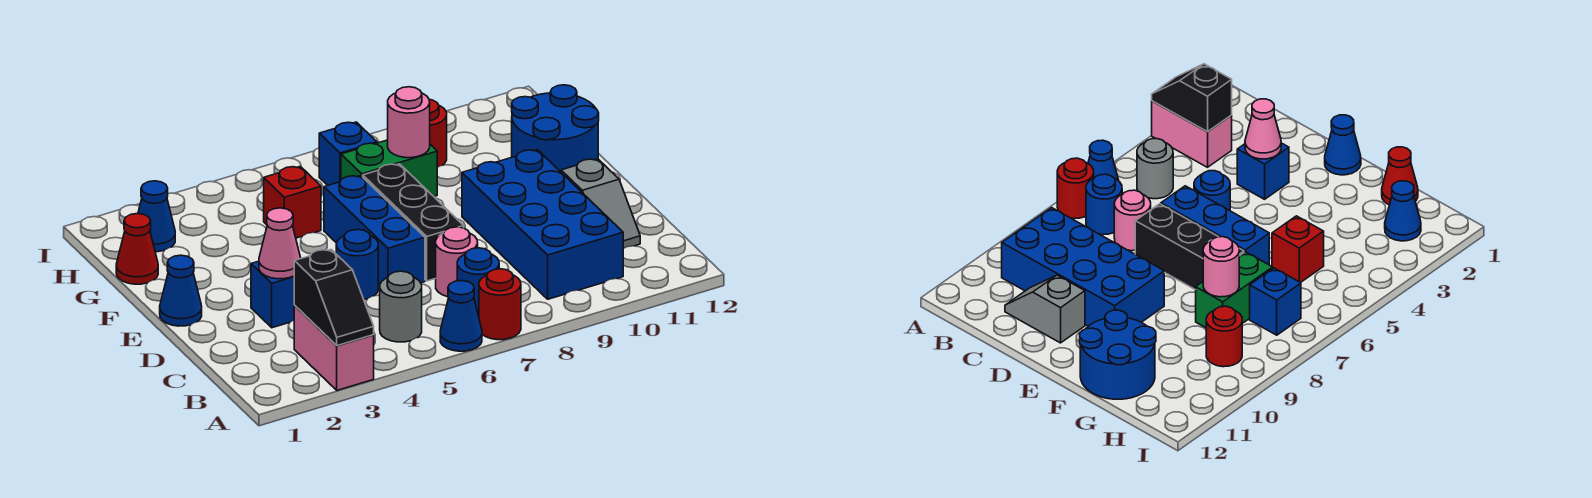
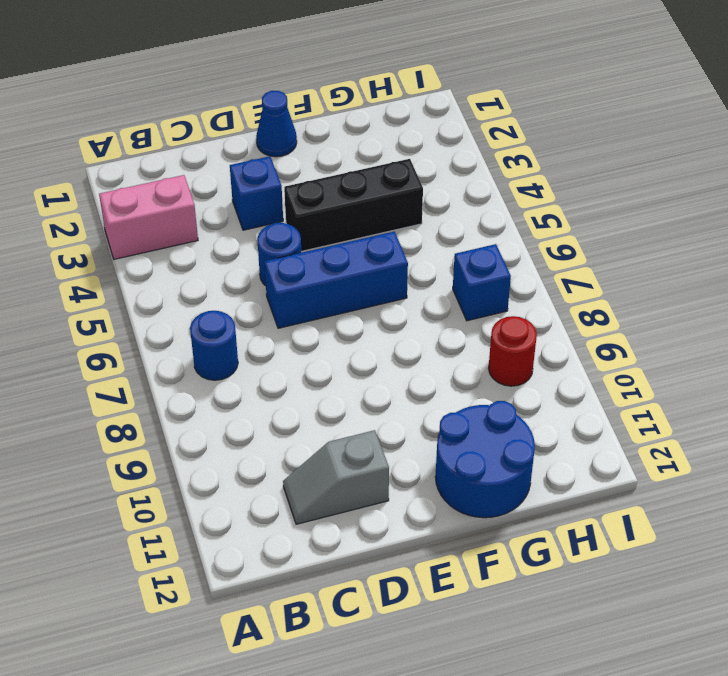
black brick E4:G4 level 1 -> black brick D7:F7 level 1
none -> blue cone A6 level 1
none -> red round brick A7 level 1
none -> grey round brick B5 level 1

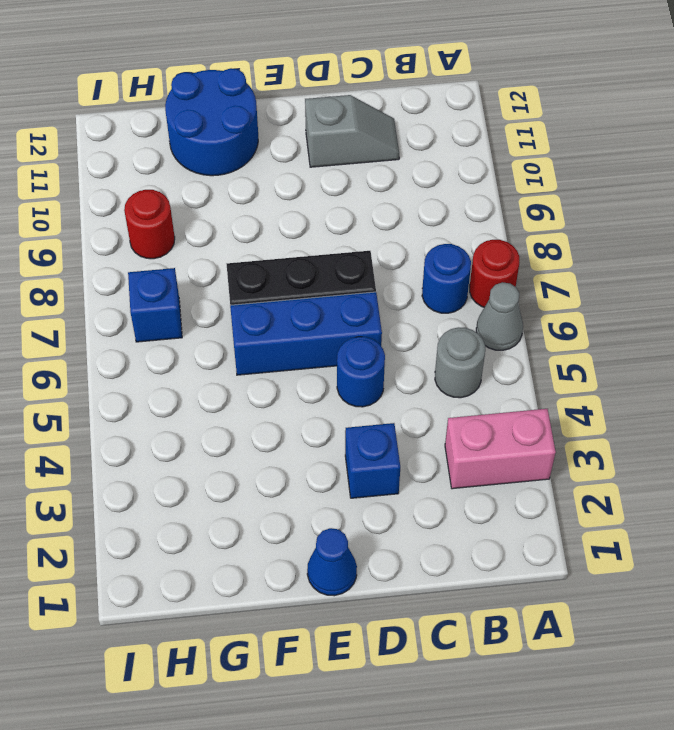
grey cone A6 level 1 -> blue cone A6 level 1
none -> blue brick B9:E10 level 1
none -> pink round brick C7 level 1
none -> red cone G1 level 1

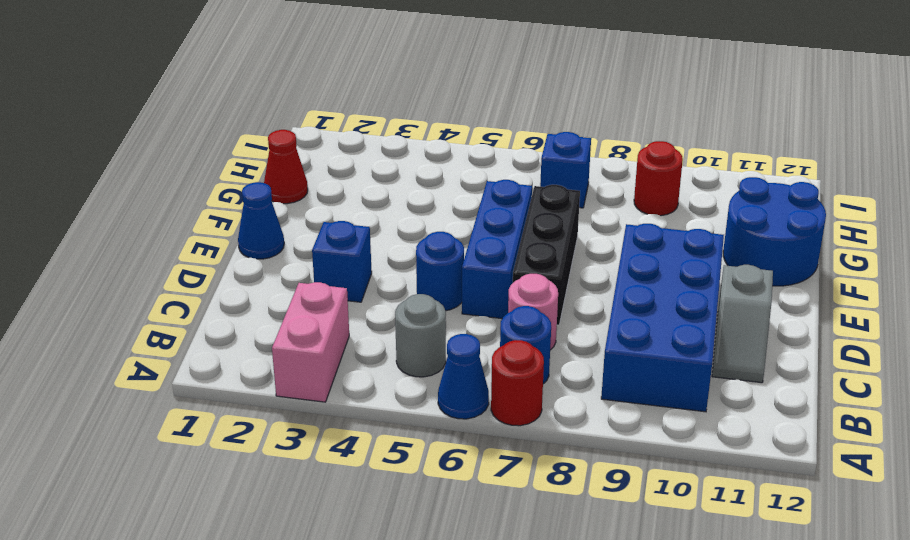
none -> red brick G5 level 1
none -> green brick G7:G8 level 1
none -> blue cone H2 level 1

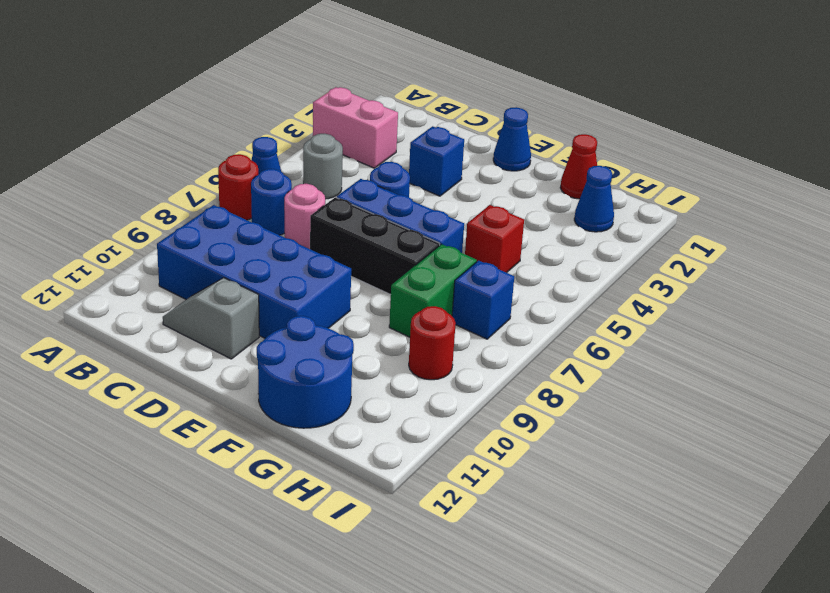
none -> black slope A3:B3 level 2 top B
none -> pink cone D3 level 2
none -> pink round brick G8 level 2

